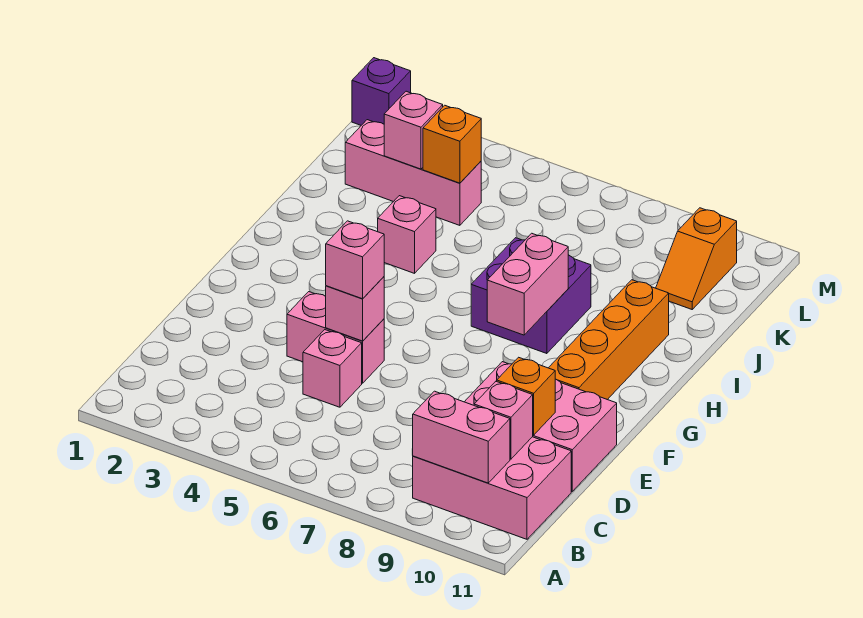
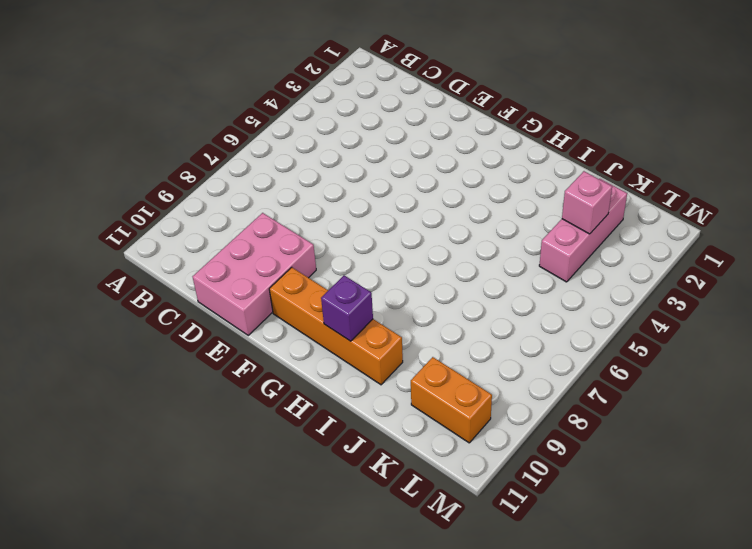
purple brick H10 level 2 -> purple brick M1 level 1
orange brick K10:L10 level 1 -> orange slope K10:L10 level 1 top L
none -> pink brick B9:C11 level 1
none -> pink brick D5 level 1
none -> pink brick E4:E5 level 1

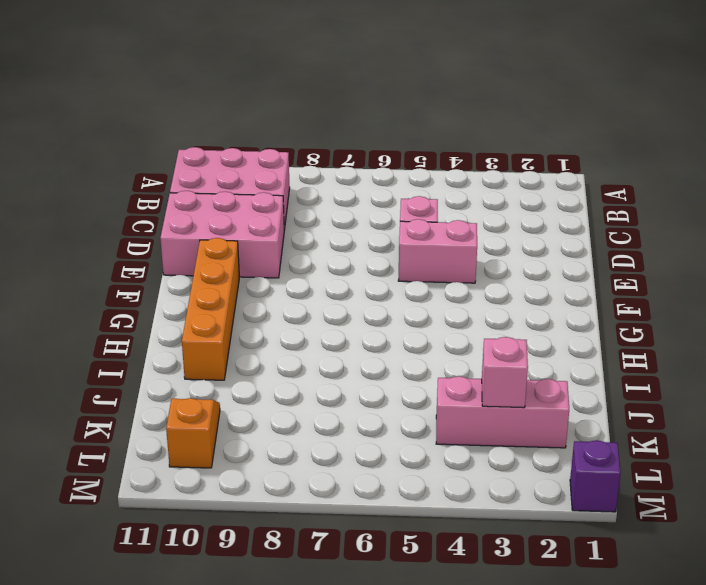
none -> purple brick H7:I8 level 1
none -> pink brick I4 level 1
none -> pink brick B9:B10 level 2

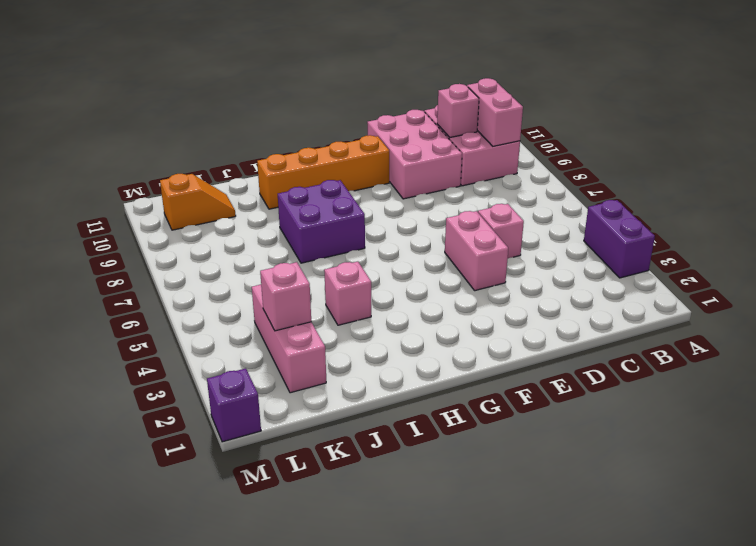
purple brick A3:A4 level 1 -> none
none -> orange brick D10 level 2
none -> pink brick E5 level 2
none -> pink brick G8:H8 level 2

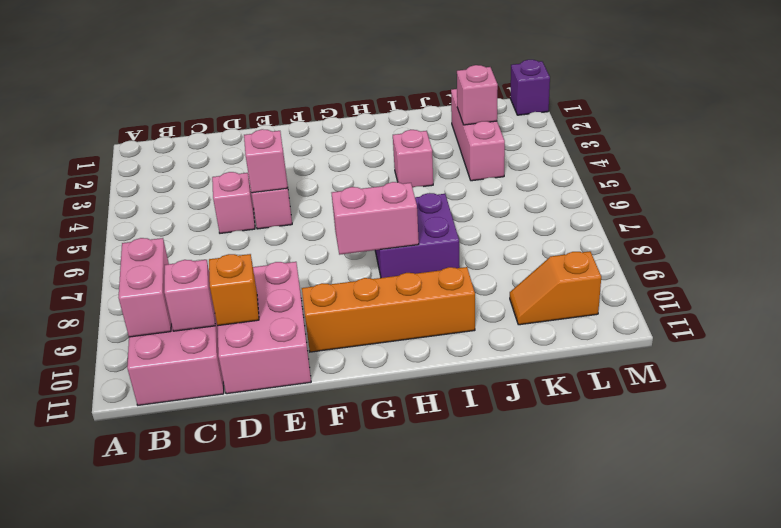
none -> orange brick K4 level 2
none -> pink brick E5 level 3

